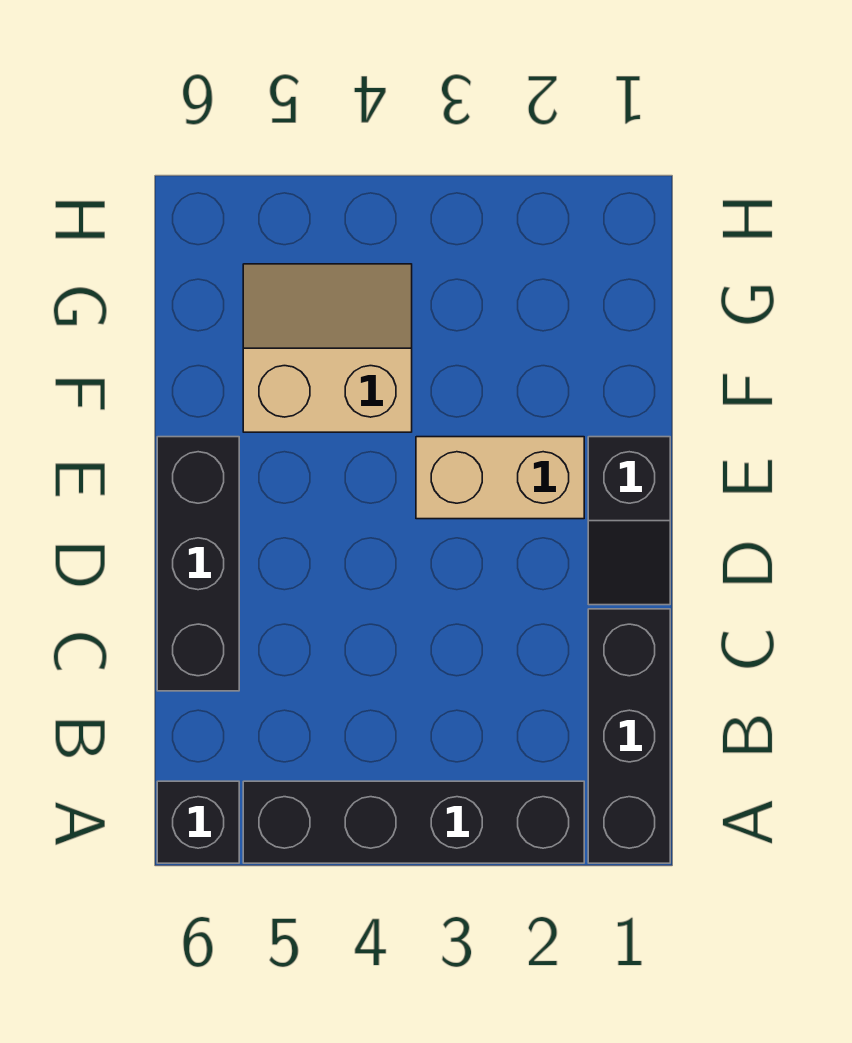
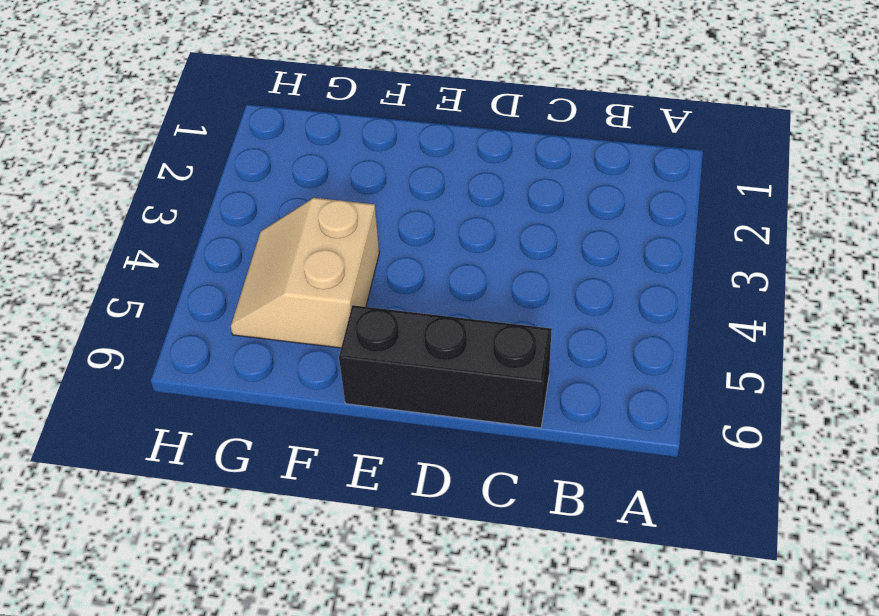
none -> black brick A1:C1 level 1
none -> black brick A2:A5 level 1

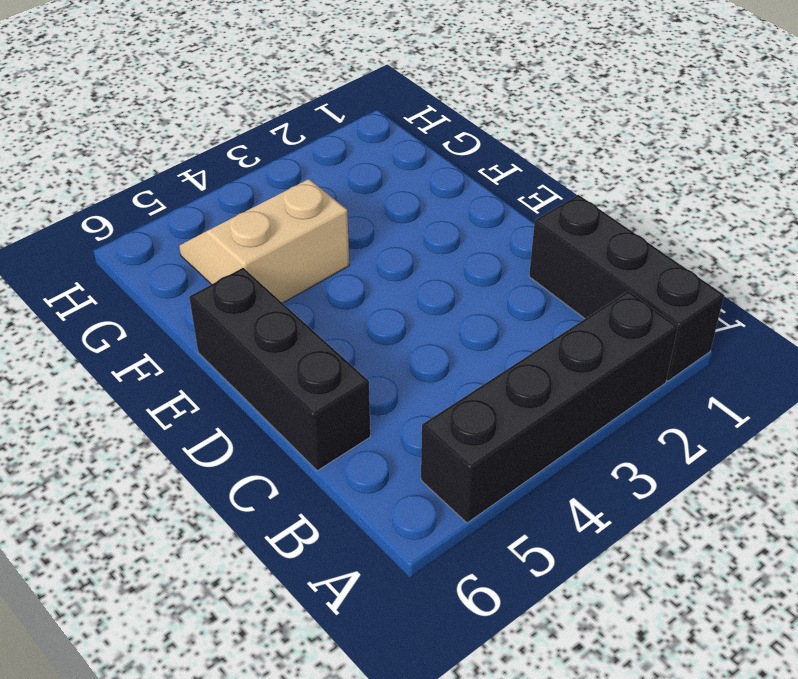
none -> black brick A6 level 1
none -> black slope D1:E1 level 1 top E

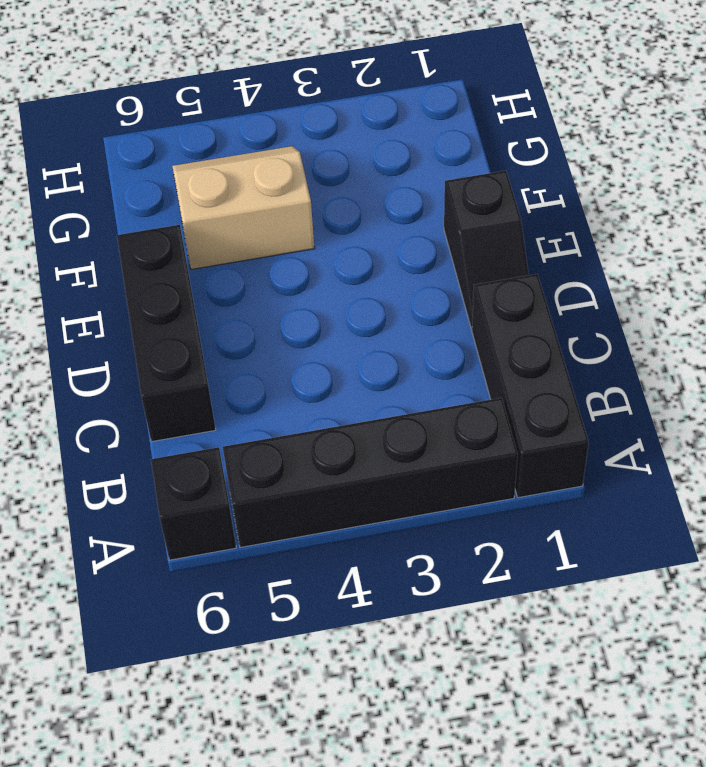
none -> tan brick E2:E3 level 1

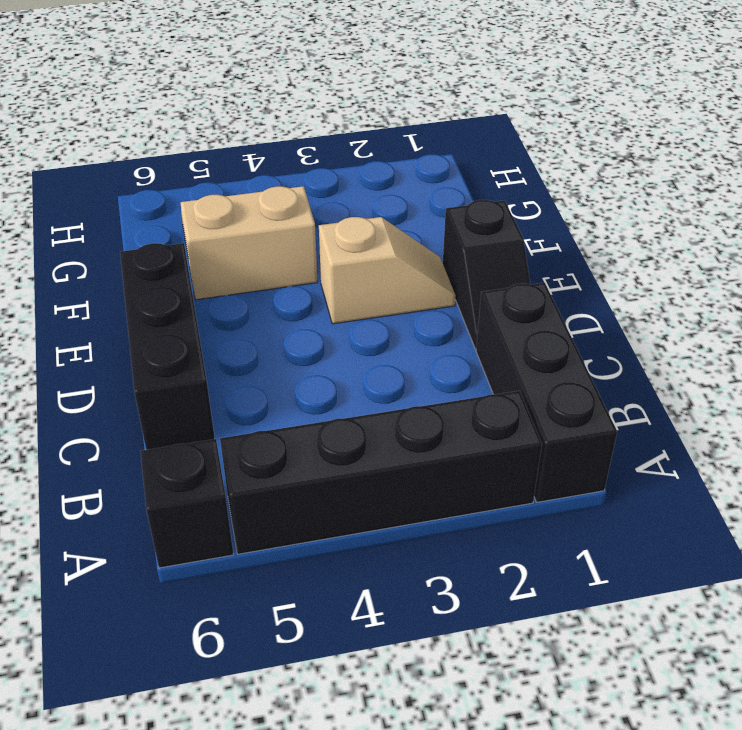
tan slope E2:E3 level 1 top 3 -> tan brick E2:E3 level 1

